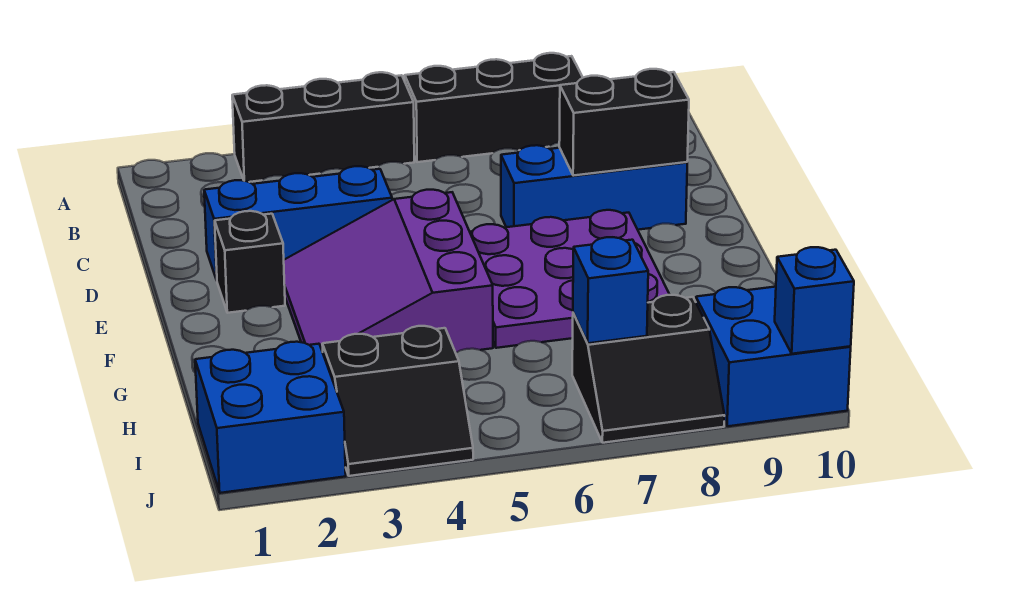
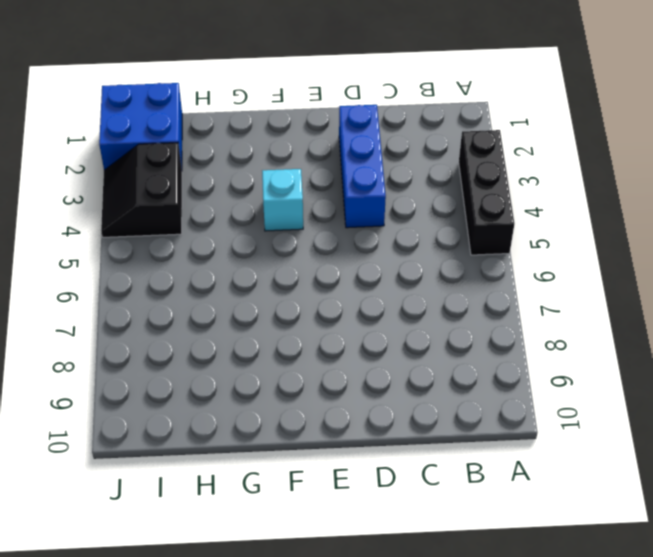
cyan brick F4 level 1 -> purple slope E3:G5 level 1 top 5
none -> black brick A6:A8 level 1
none -> blue brick D7:D9 level 1
none -> black brick E2 level 1

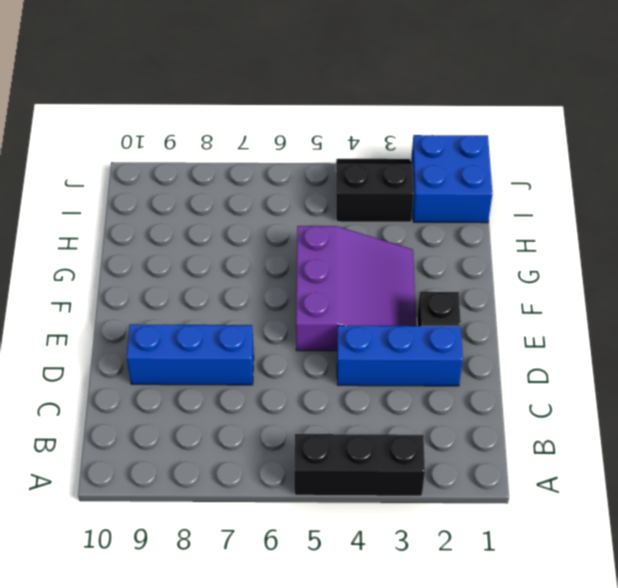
none -> black brick A6:A8 level 1
none -> purple plate E6:G8 level 1
none -> black slope I7:J8 level 1 top I

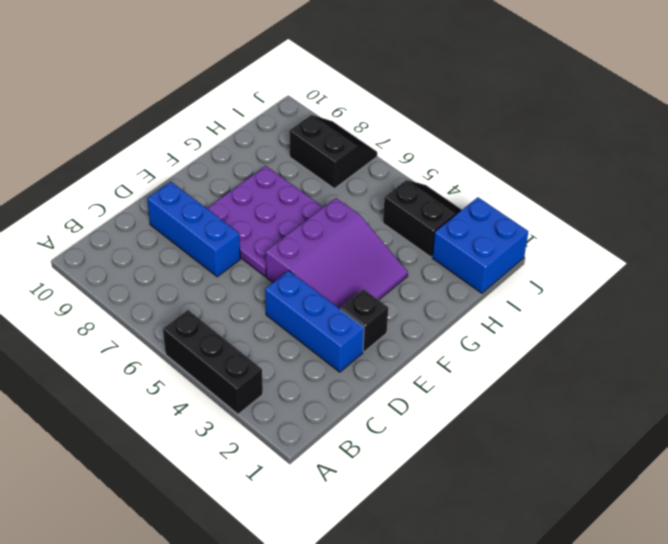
none -> black brick A6:A8 level 1
none -> blue brick I9:J10 level 1
none -> black brick D8:D9 level 2

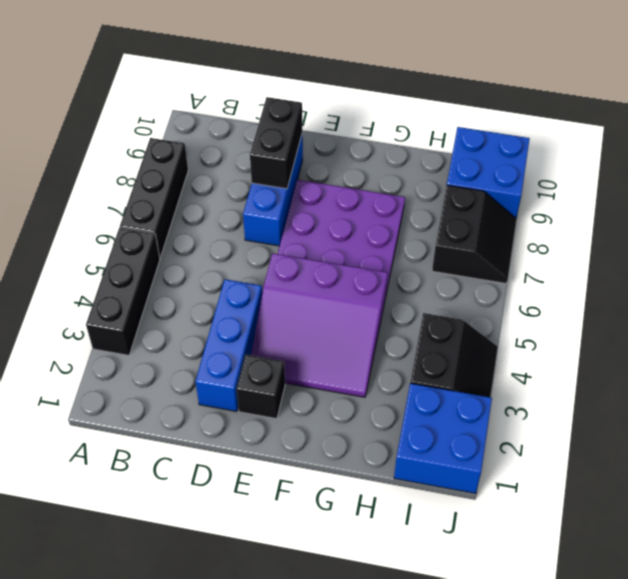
none -> blue brick I7 level 2
none -> blue brick J10 level 2

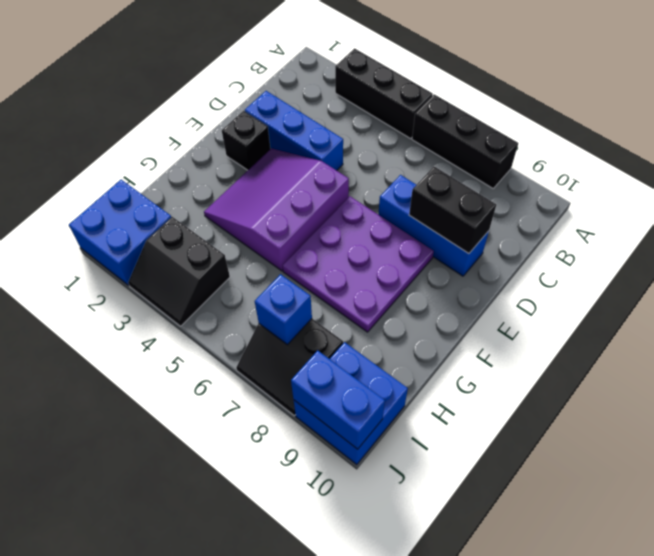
blue brick J9:J10 level 2 -> blue brick J10 level 2

